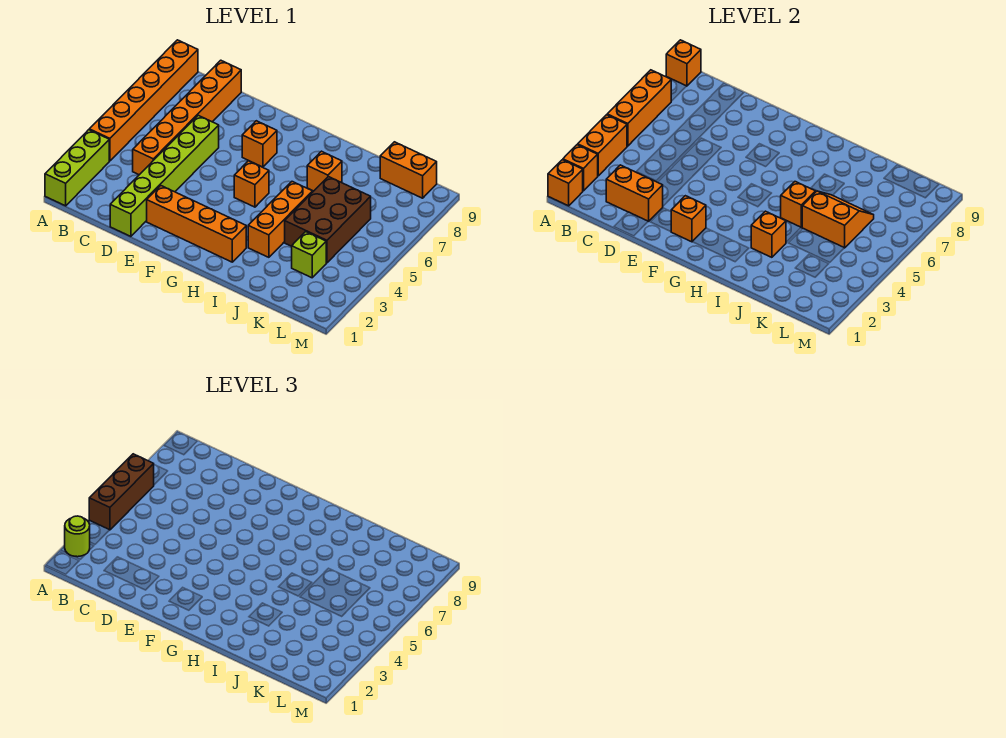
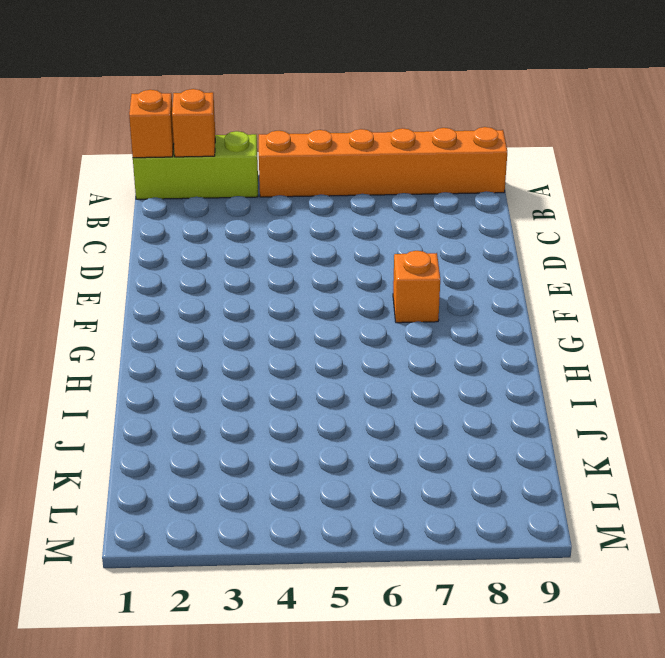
none -> orange brick C4:C9 level 1
none -> lime brick D1:D6 level 1
none -> orange brick E2:H2 level 1

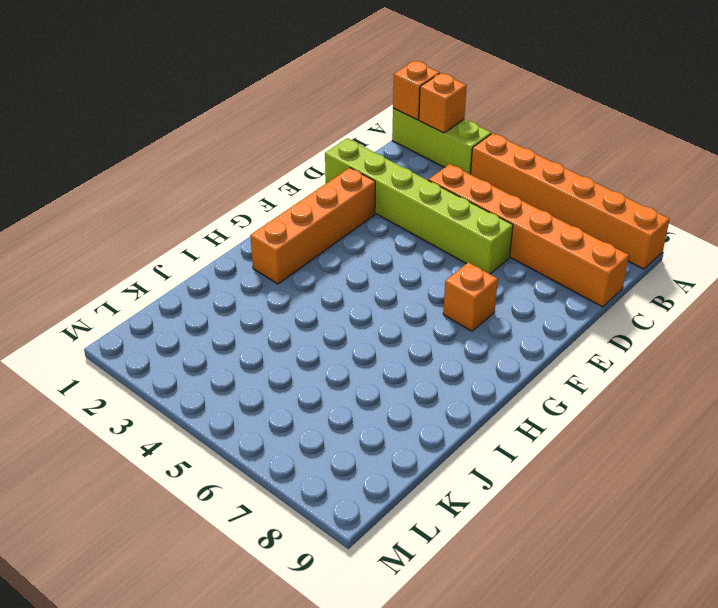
none -> orange brick G5 level 1
none -> orange brick I3:I5 level 1
none -> orange brick I7 level 1

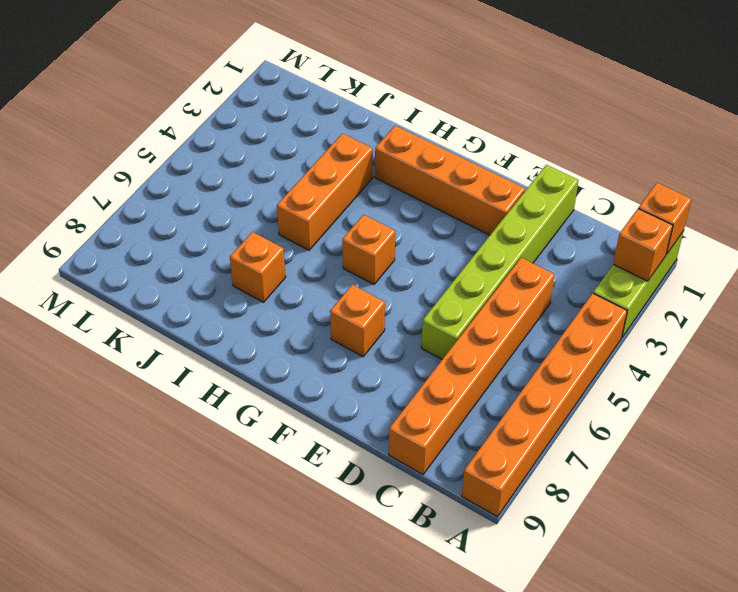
none -> brown brick J4:K6 level 1
none -> lime brick K3 level 1
none -> orange brick K9:L9 level 1

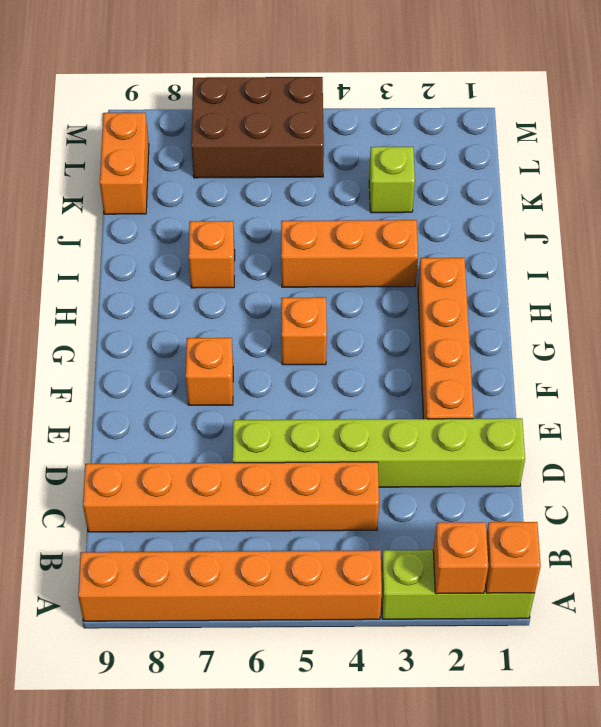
brown brick L5:M7 level 1 -> brown brick J4:K6 level 1
none -> orange brick A3:A4 level 2
none -> orange brick A5:A7 level 2
none -> orange brick A9 level 2

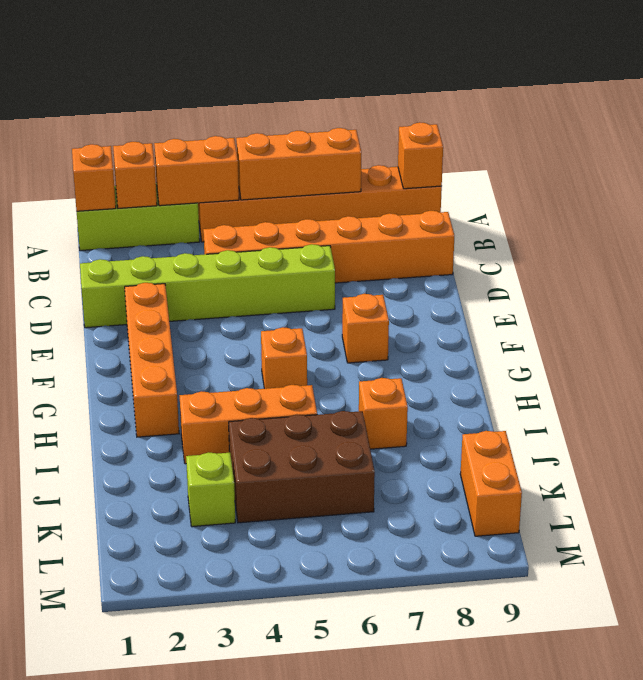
none -> orange brick C2:D2 level 2
none -> orange brick F2 level 2
none -> orange brick I3 level 2

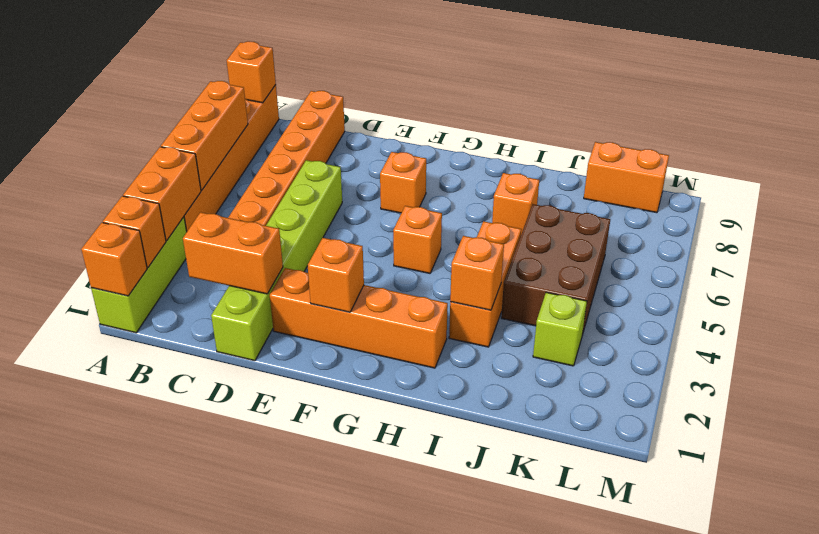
none -> orange brick I5 level 2
none -> orange slope J5:K6 level 2 top 5
none -> lime round brick A2 level 3

